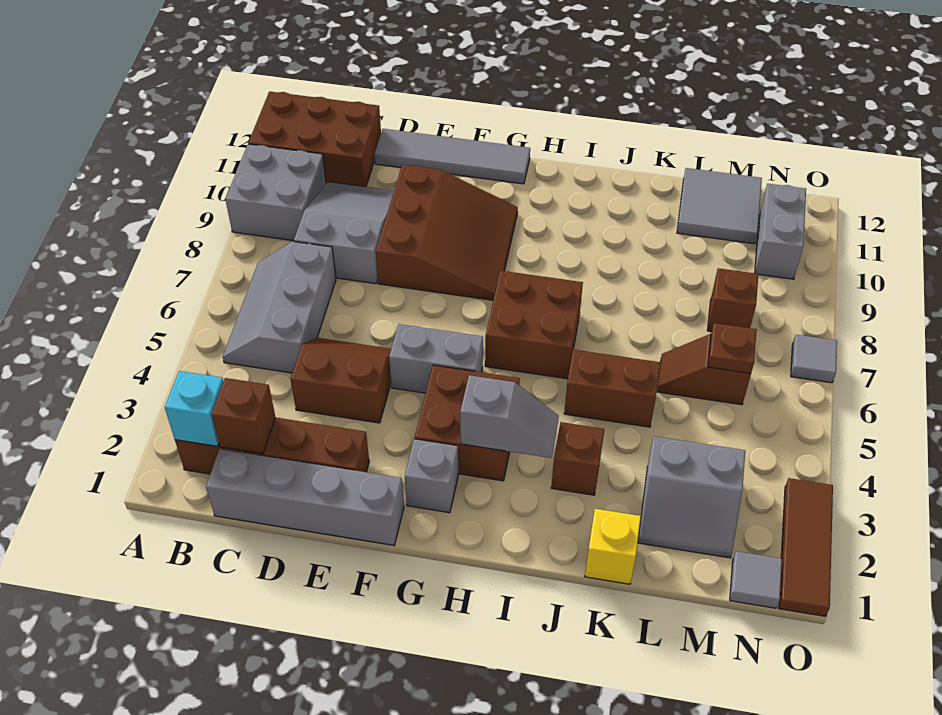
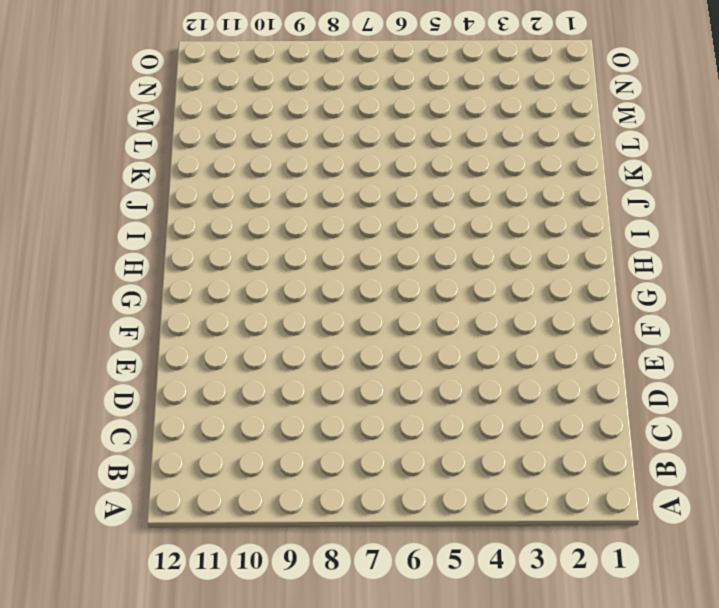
none -> grey brick A9:B10 level 1
none -> brown brick A11:C12 level 1
none -> brown brick B2:E2 level 1

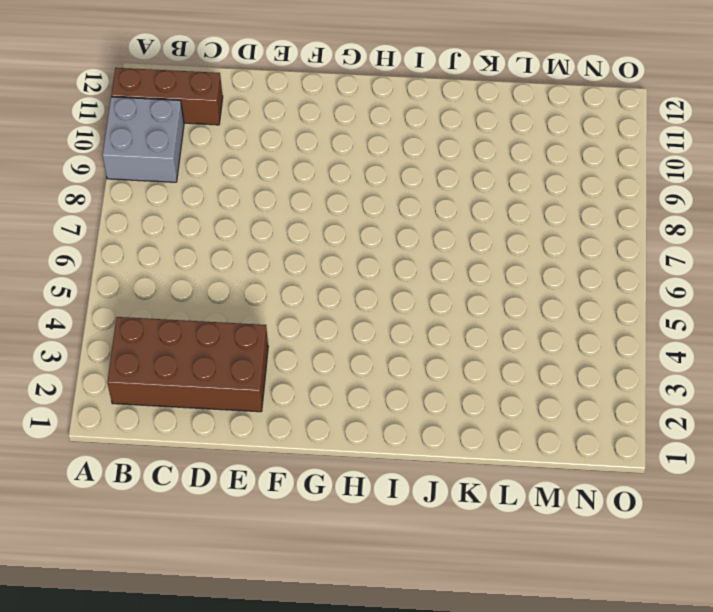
brown brick A11:C11 level 1 -> brown brick A11:C12 level 1
brown brick B2:E3 level 1 -> brown brick B2:E2 level 1
none -> grey slope B5:C7 level 1 top C
none -> grey brick C1:F1 level 1
none -> grey slope C8:D10 level 1 top 8

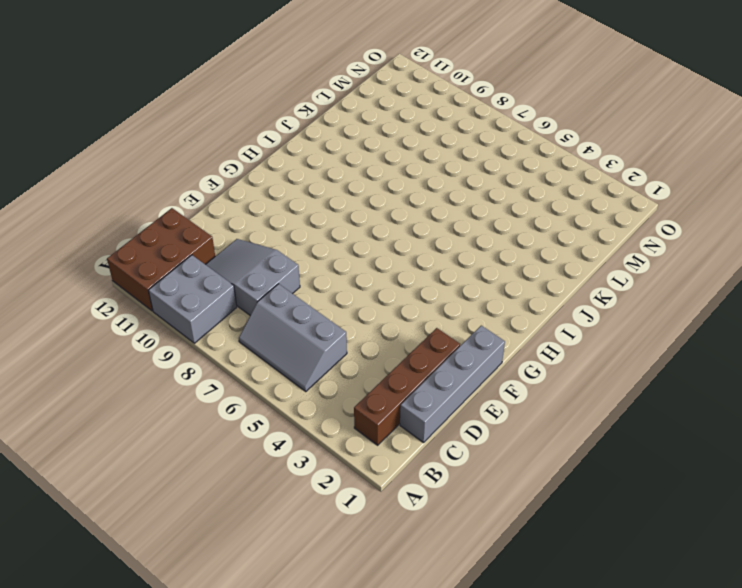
none -> brown slope D4:E5 level 1 top 4
none -> grey tile D12:G12 level 1
none -> brown slope E8:G10 level 1 top E

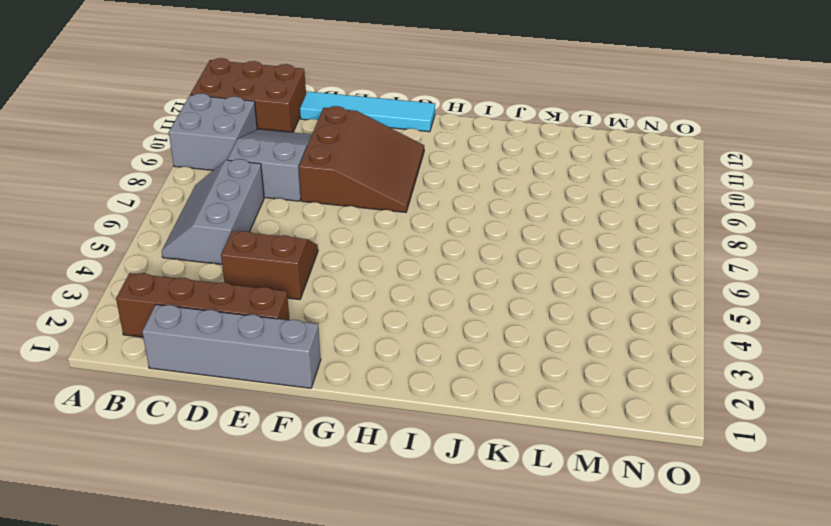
cyan tile D12:G12 level 1 -> grey tile D12:G12 level 1
none -> grey brick F5:G5 level 1
none -> grey brick G2 level 1
none -> brown brick G3:H4 level 1

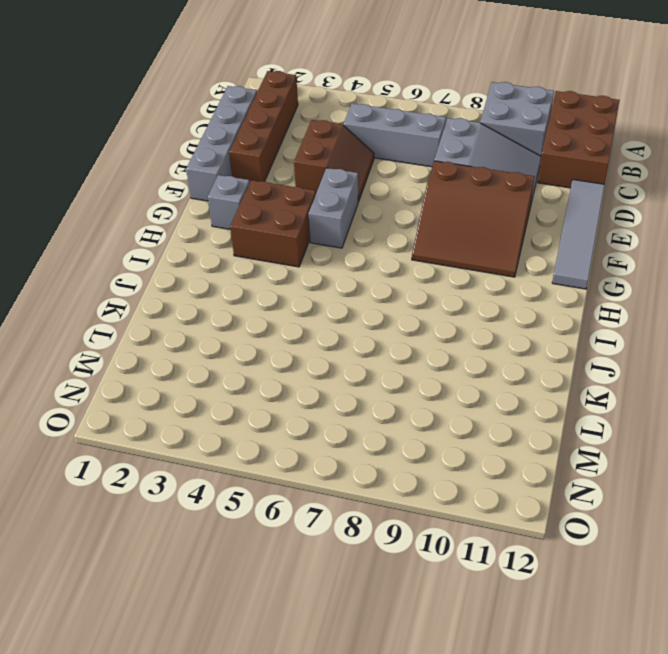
none -> brown brick H6:I7 level 1
none -> brown brick J3 level 1
none -> brown brick J5:K5 level 1

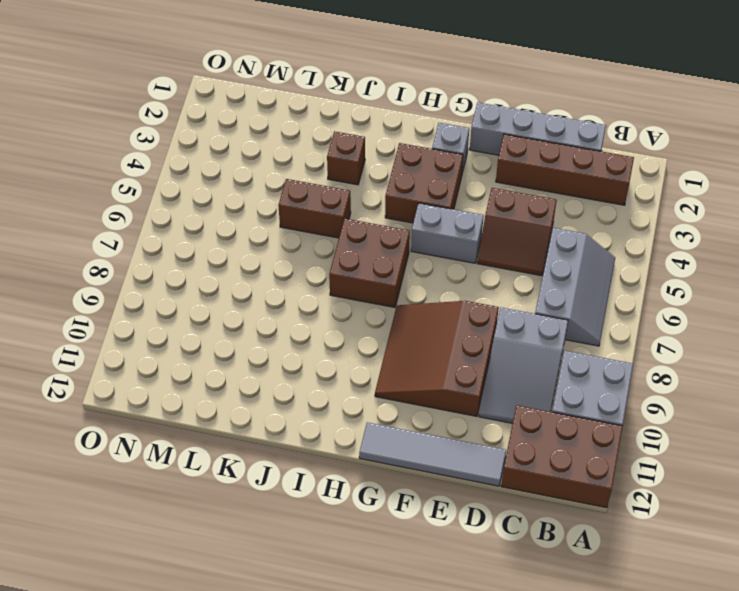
none -> yellow brick K1 level 1
none -> grey slope L2:M3 level 1 top 3
none -> brown slope L6:M6 level 1 top M

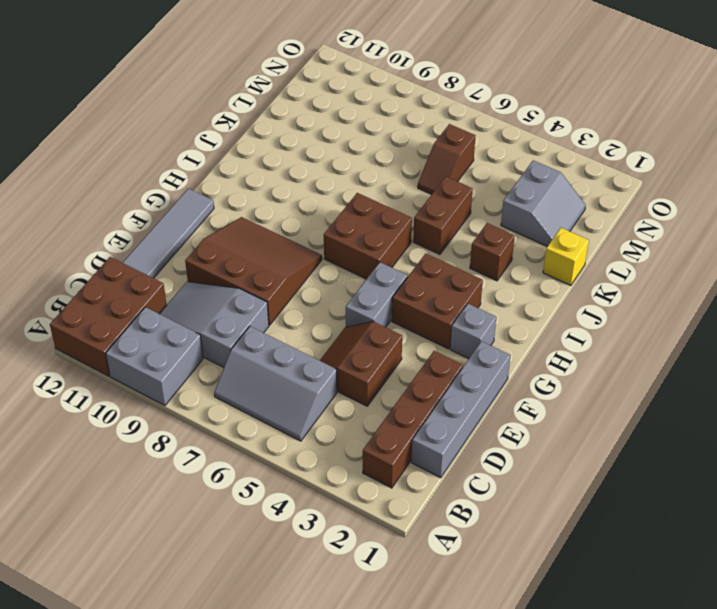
none -> grey tile L11:M12 level 1
none -> brown brick M8 level 1
none -> grey tile N1 level 1

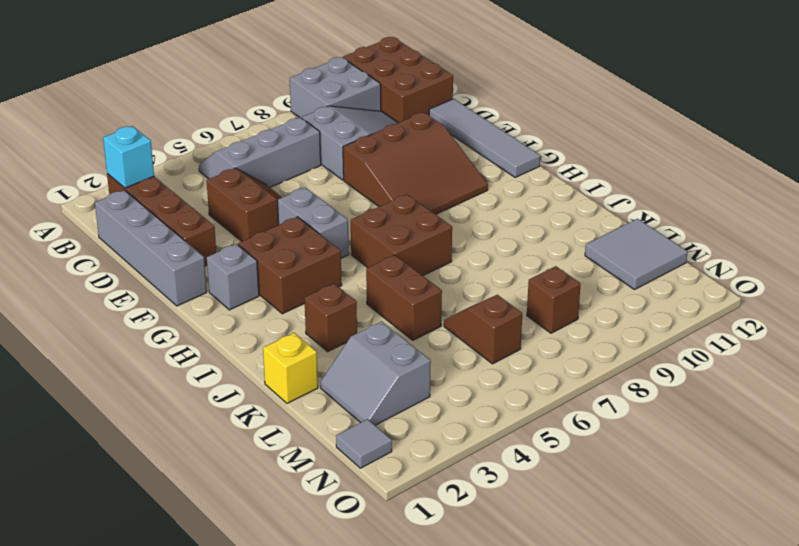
none -> grey brick N10:N11 level 1
none -> brown tile O1:O3 level 1
none -> grey tile O7 level 1

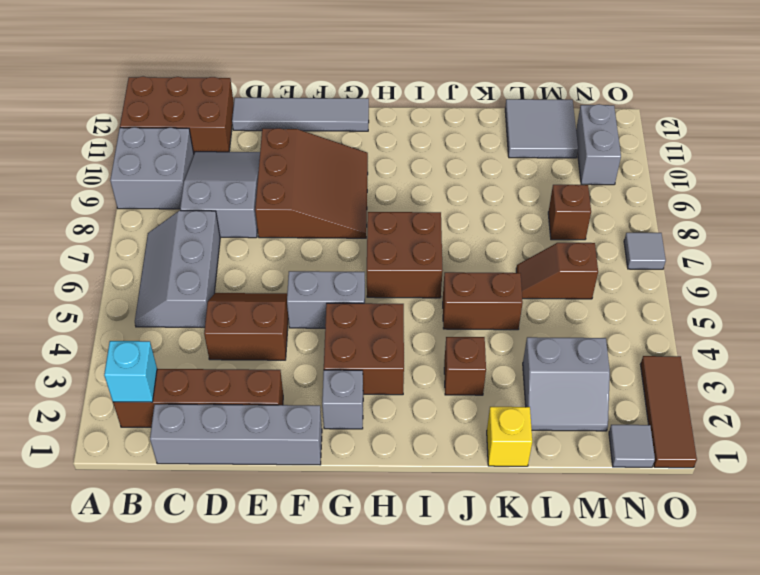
none -> brown brick C2 level 2
none -> grey slope H3:I3 level 2 top H
none -> brown plate M6 level 2

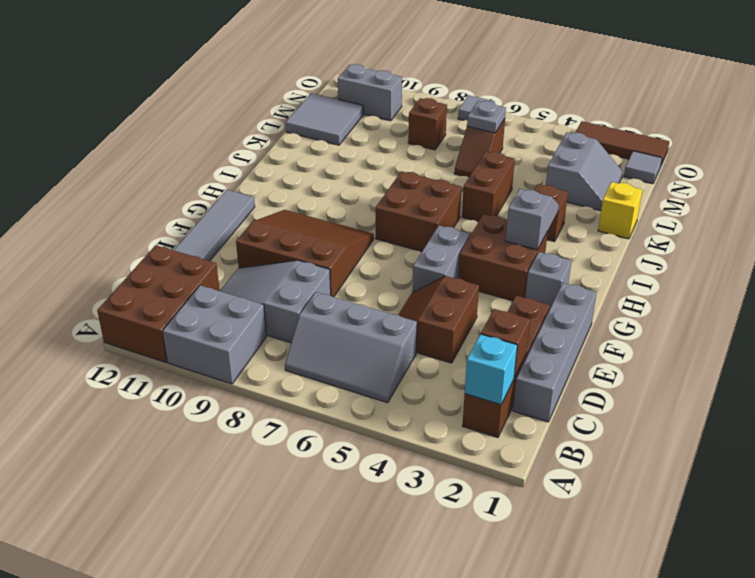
grey plate M6 level 2 -> brown plate M6 level 2

